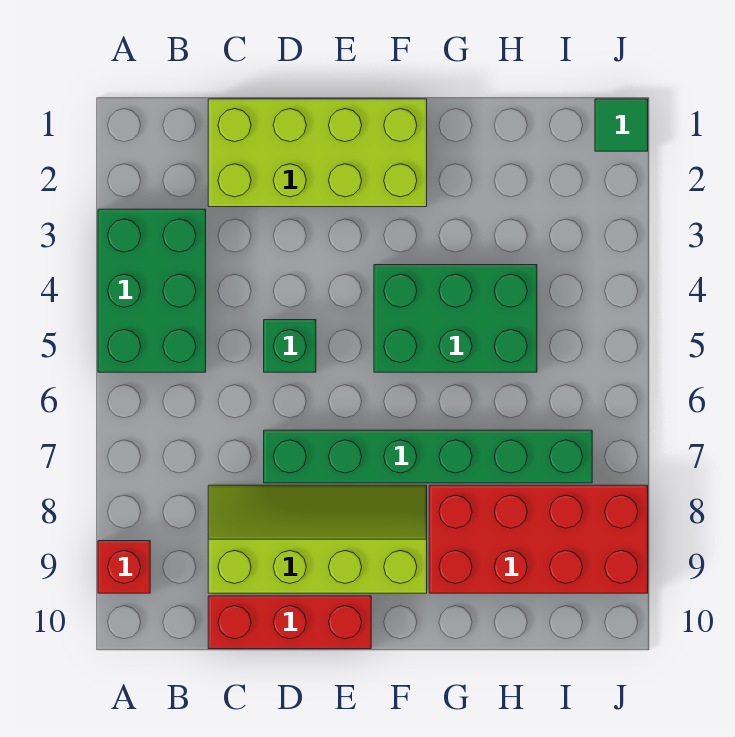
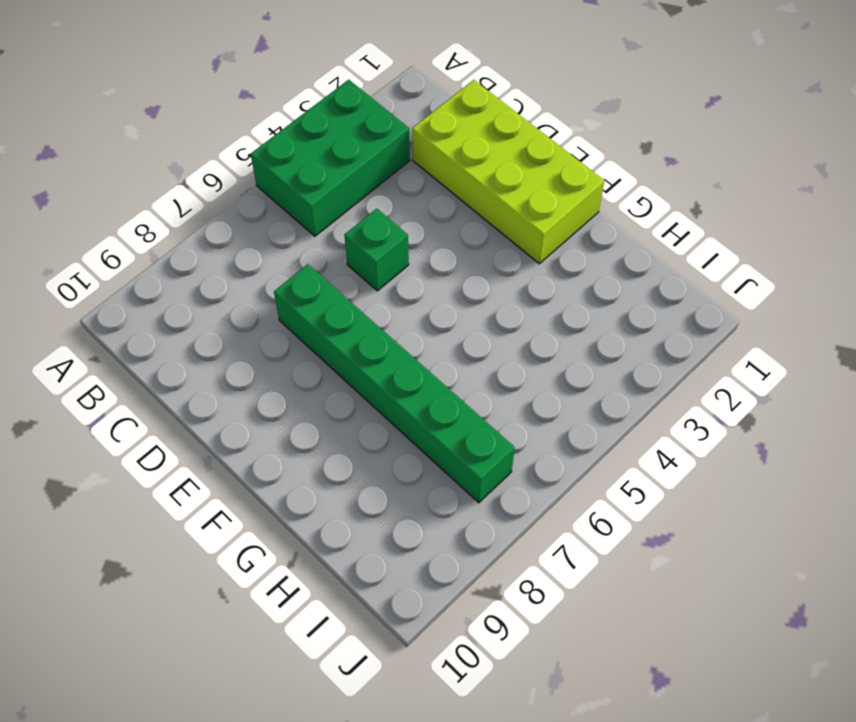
none -> red brick A9 level 1
none -> lime slope C8:F9 level 1 top 9

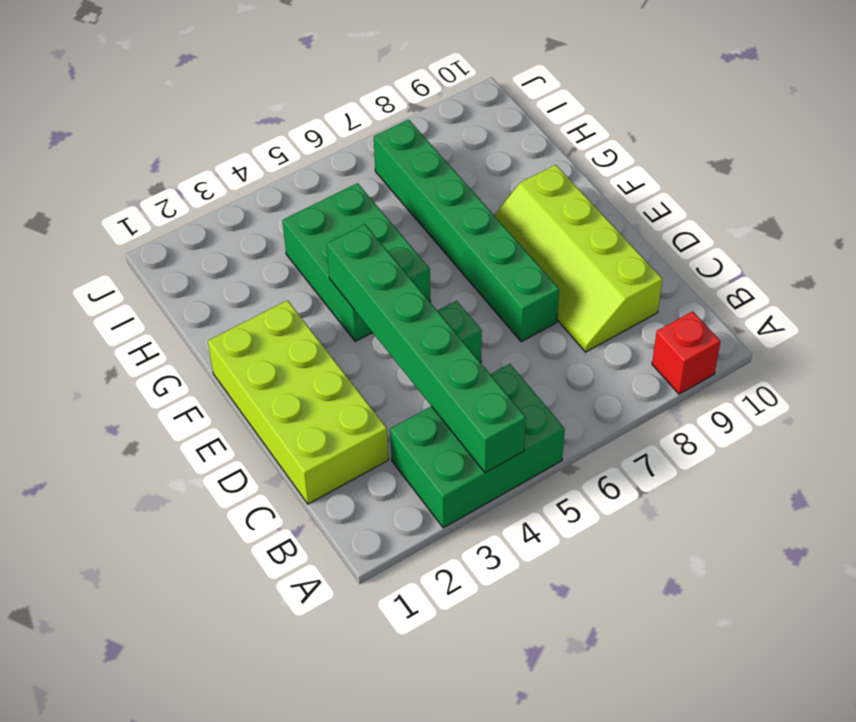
green brick A4:F4 level 2 -> none
none -> red brick C10:E10 level 1
none -> red brick G8:J9 level 1

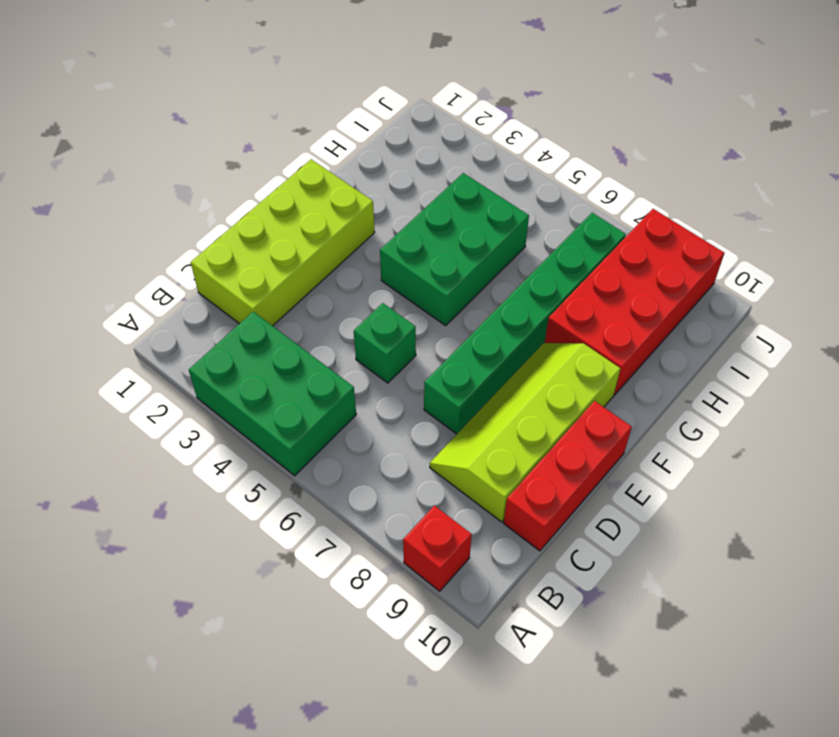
none -> green tile J1 level 1

